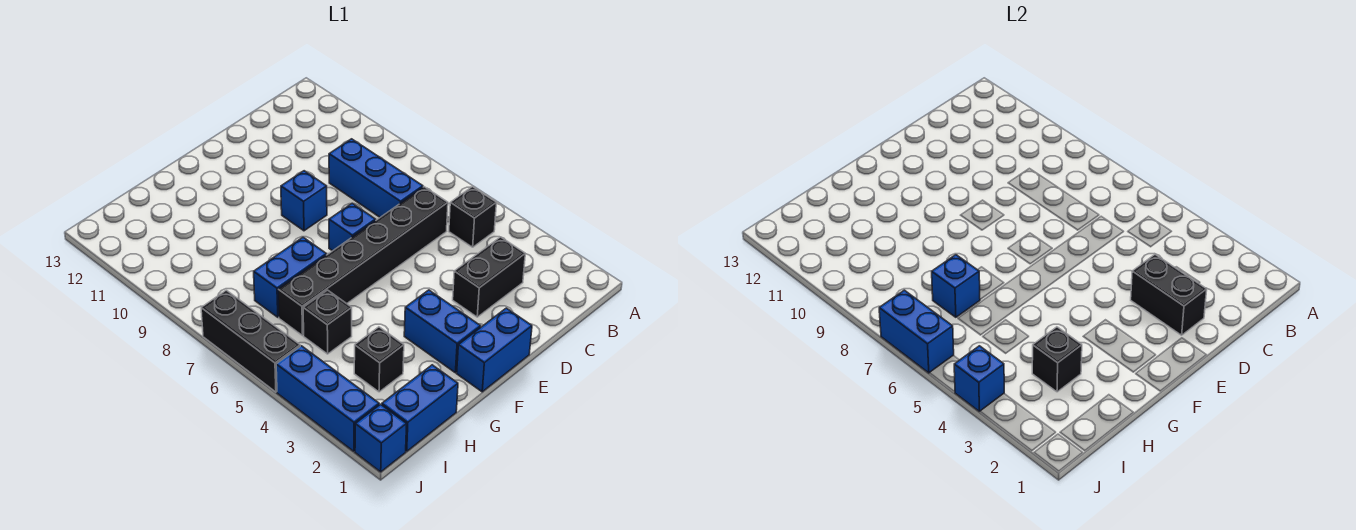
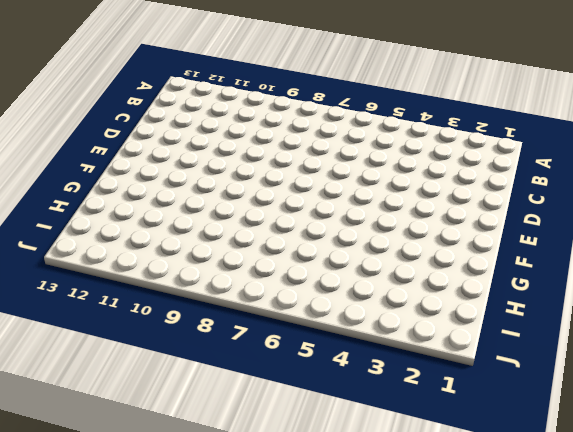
none -> black brick B5 level 1
none -> black brick C3:D3 level 1
none -> black brick C6:H6 level 1

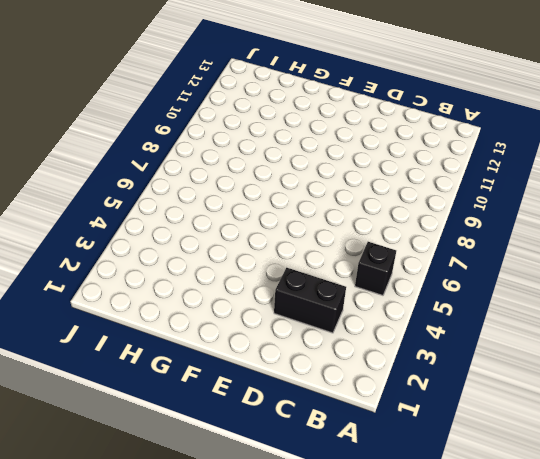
none -> black brick C6:H6 level 1
none -> blue brick C7:C9 level 1
none -> blue brick E1:F1 level 1

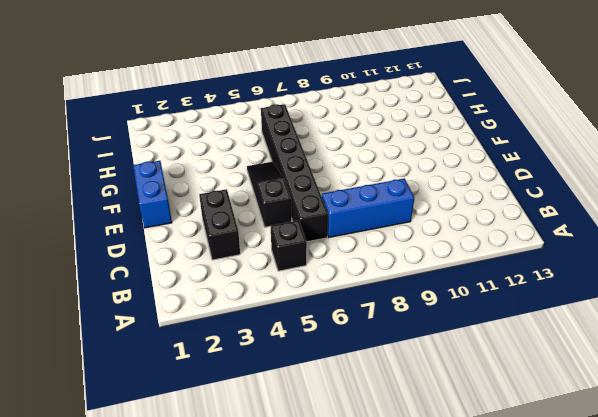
black slope D5:F5 level 1 top D -> none
none -> blue brick E7 level 1
none -> blue brick E9 level 1
none -> blue brick F2:F3 level 1

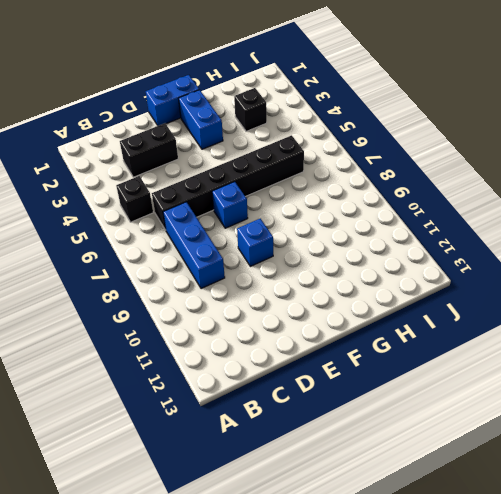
none -> blue brick G7:H7 level 1
none -> blue brick H1:I1 level 1
none -> black brick H5 level 1

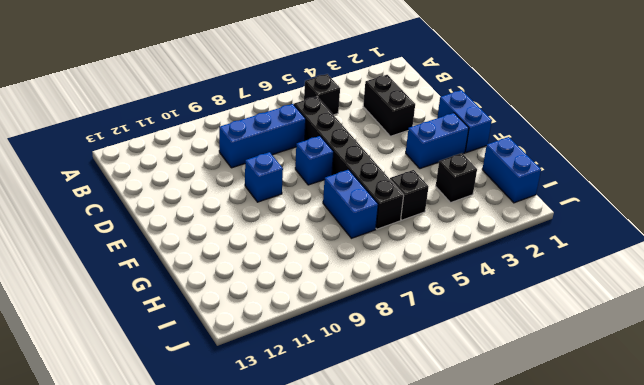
none -> blue brick J1 level 1
none -> blue brick J2:J4 level 1
none -> black brick J5:J7 level 1

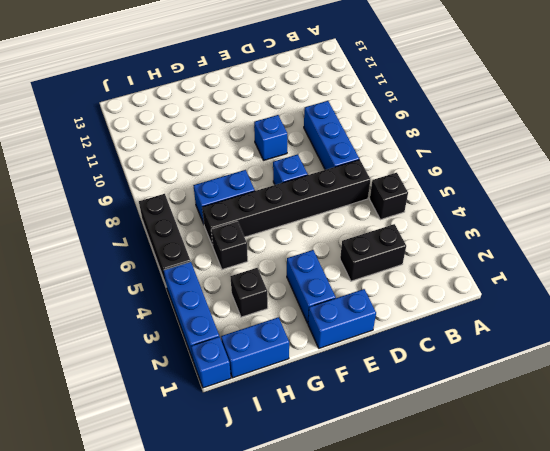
none -> black brick D2:D3 level 2
none -> black brick H3 level 2
none -> blue brick H7 level 2

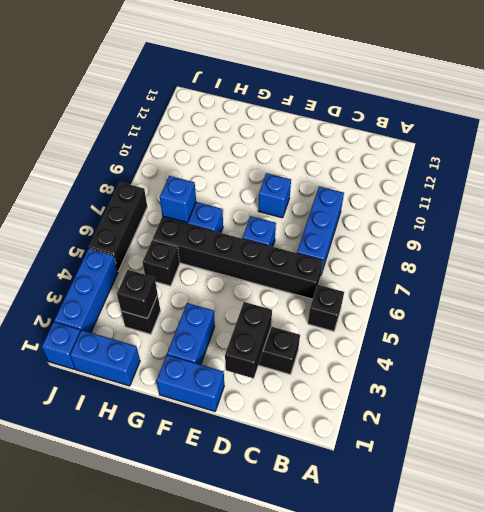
none -> blue brick J4 level 2
none -> blue brick J6:J7 level 2

